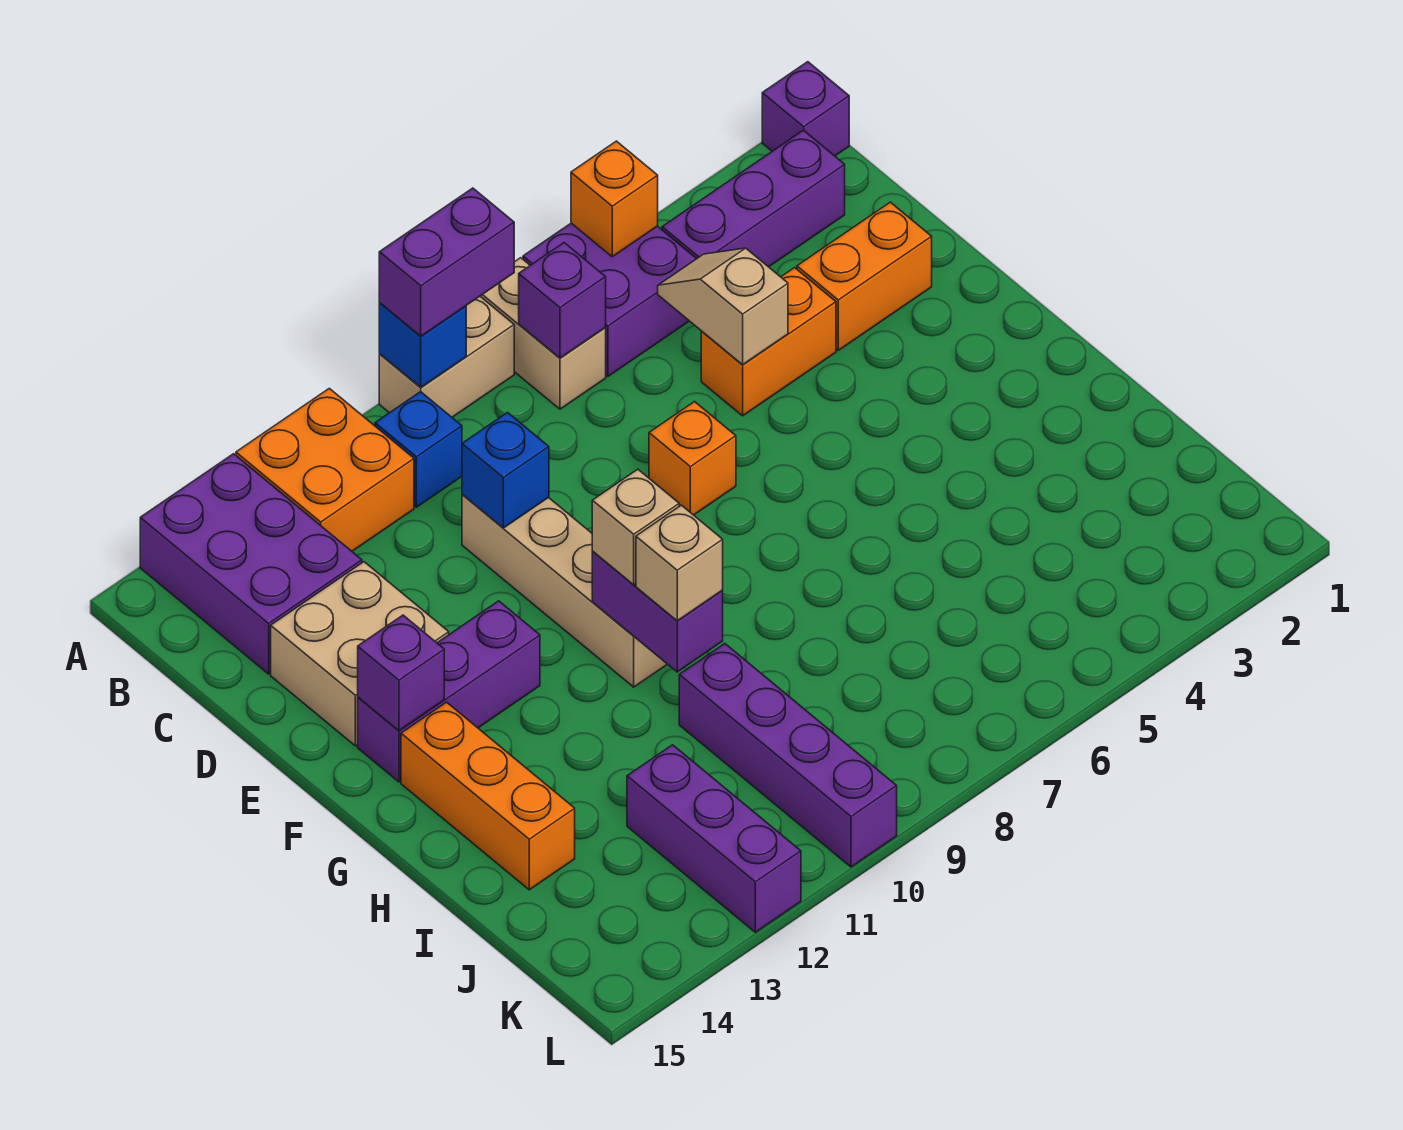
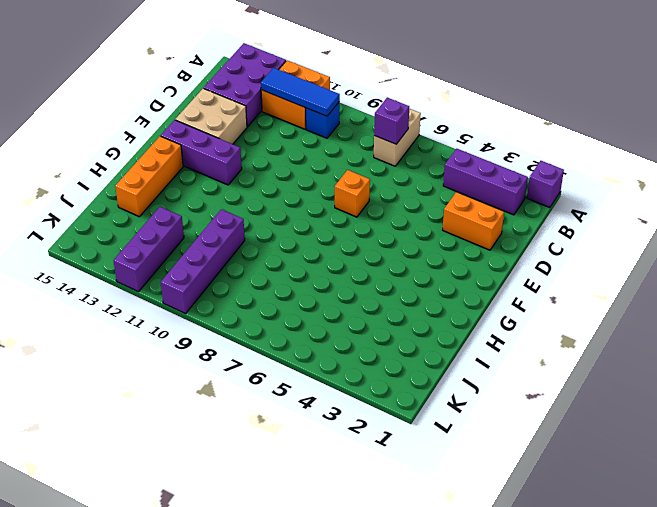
blue tile B10:B12 level 2 -> none
none -> purple brick A5:B6 level 1
none -> tan brick A8:A9 level 1
none -> orange brick D4:D5 level 1

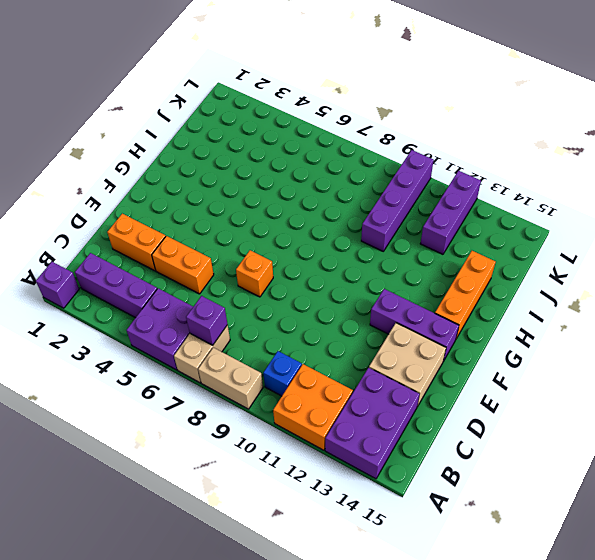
none -> tan brick D10:G10 level 1
none -> orange brick A5 level 2
none -> blue brick A9 level 2

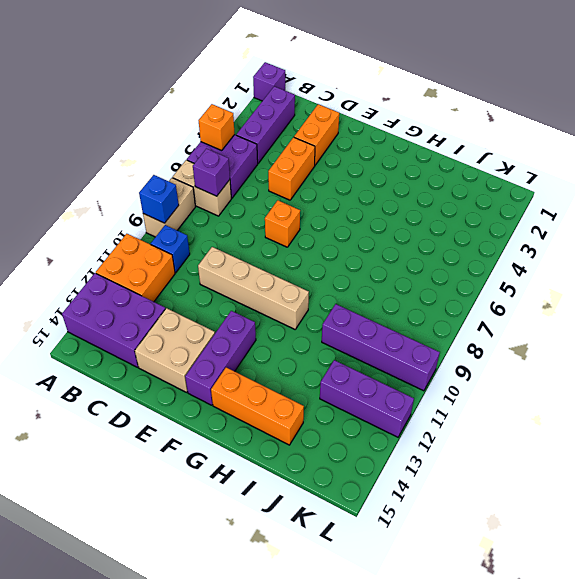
none -> tan slope C5:D5 level 2 top D
none -> blue brick D10 level 2
none -> purple brick F14 level 2

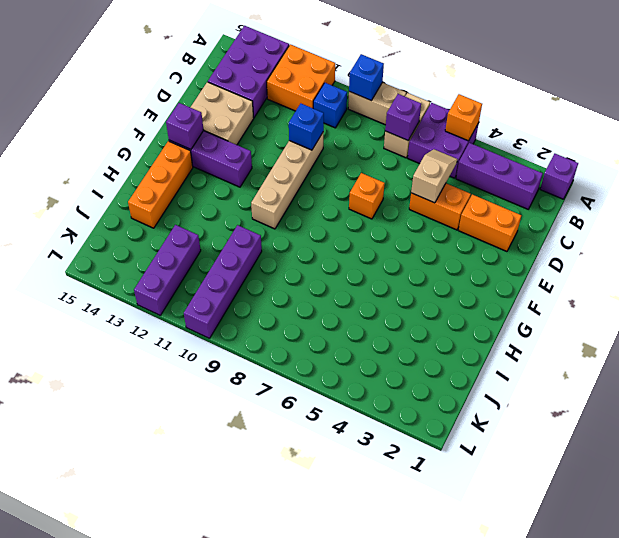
none -> purple brick G10:H10 level 2
none -> purple brick A8:A9 level 3
none -> tan brick G10 level 3

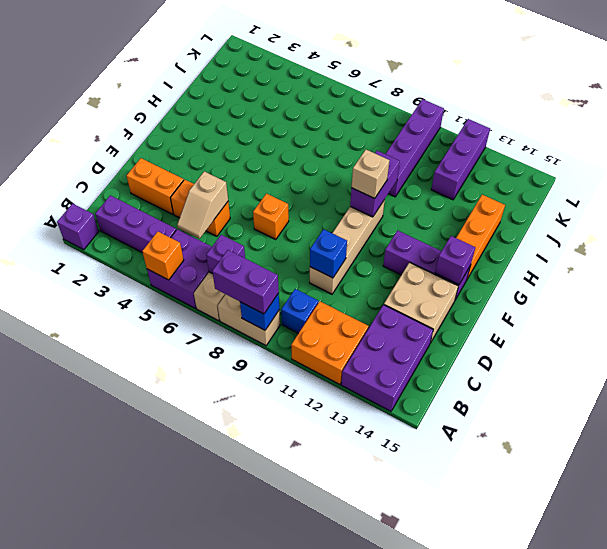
none -> tan brick H10 level 3

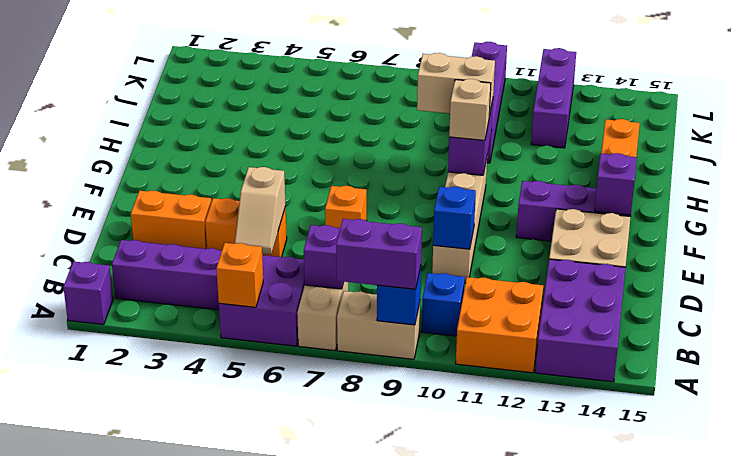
tan brick H9:H10 level 3 -> tan brick H10 level 3

